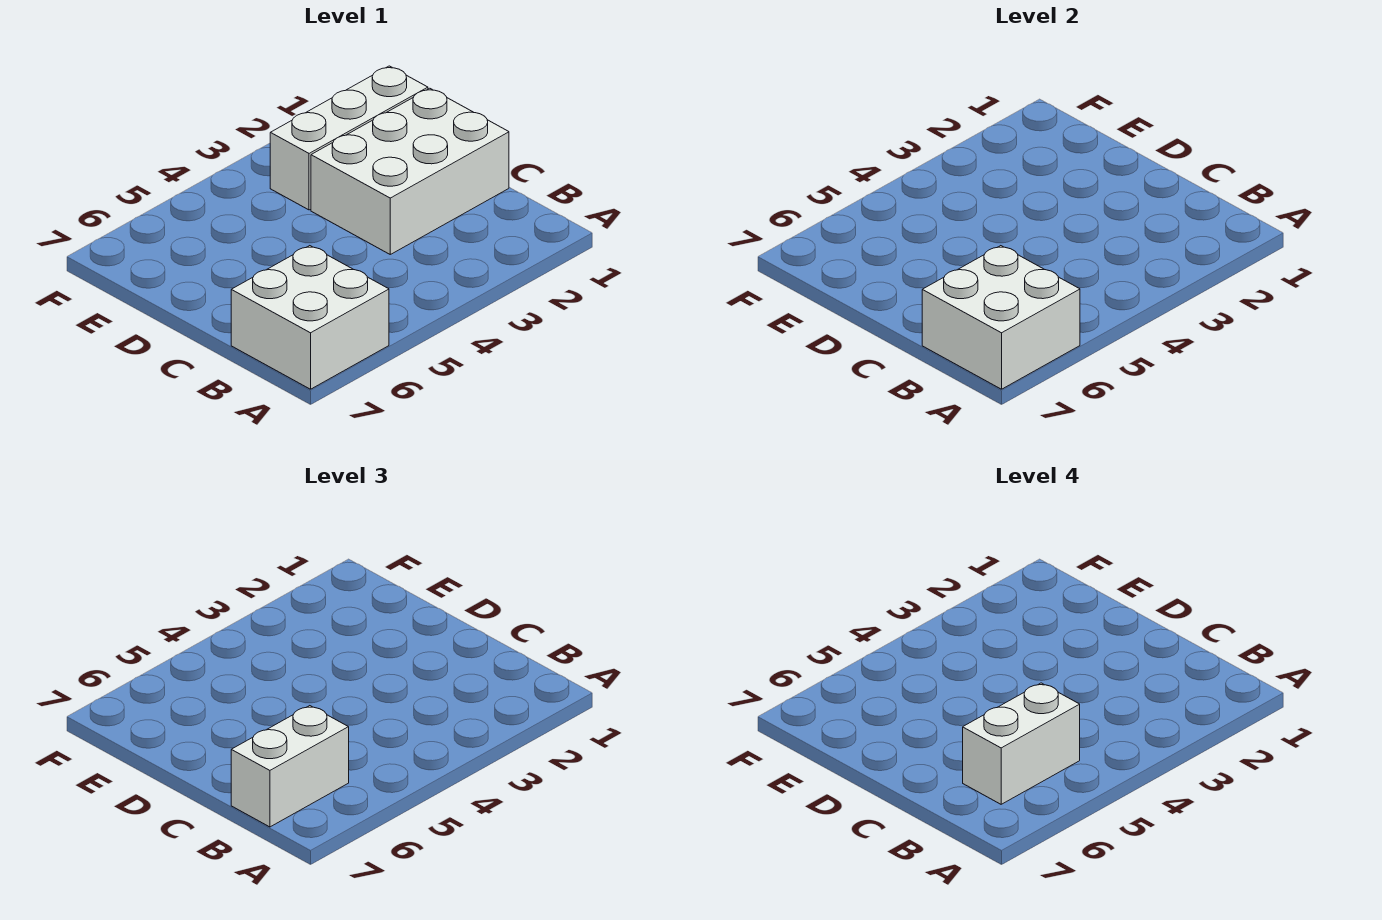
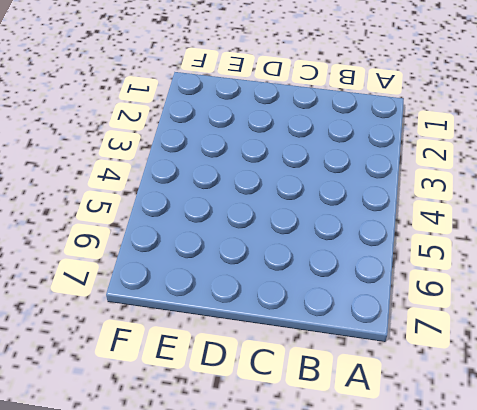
none -> white brick A6:B7 level 1
none -> white brick C1:D3 level 1

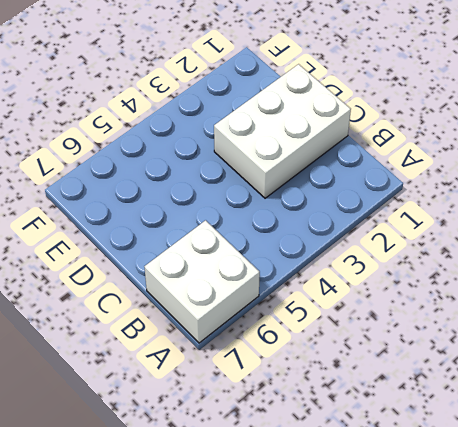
none -> white brick E1:E3 level 1
none -> white brick A6:B7 level 2

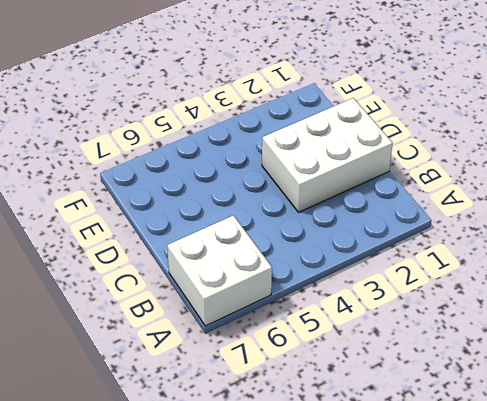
none -> white brick E1:E3 level 1
none -> white brick A6:B7 level 2

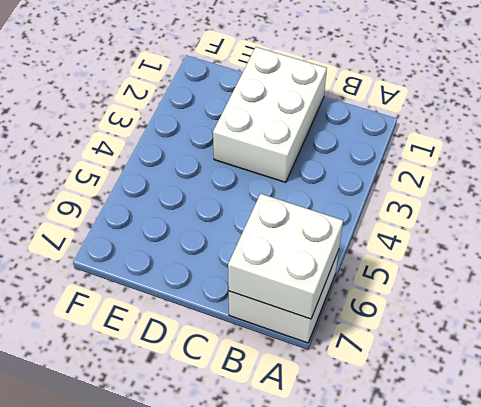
none -> white brick E1:E3 level 1
none -> white brick B6:B7 level 3

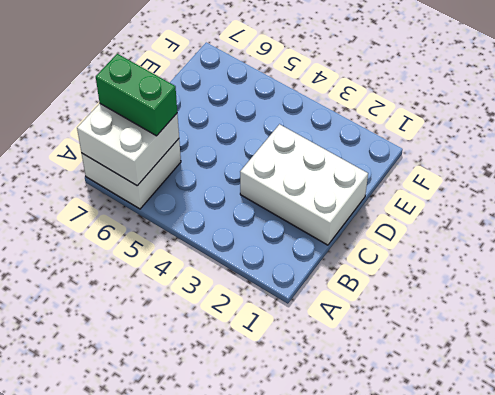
green brick B6:B7 level 3 -> white brick B6:B7 level 3
none -> white brick E1:E3 level 1
none -> white brick B5:B6 level 4

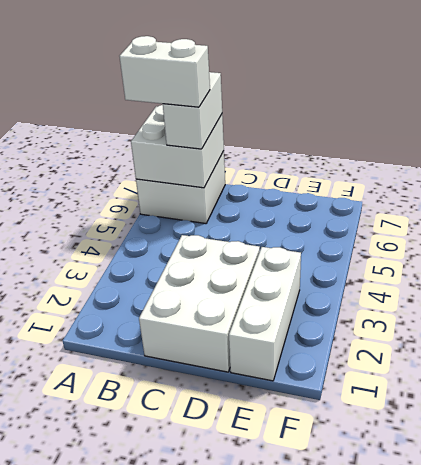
white brick A6:B6 level 4 -> white brick B5:B6 level 4

